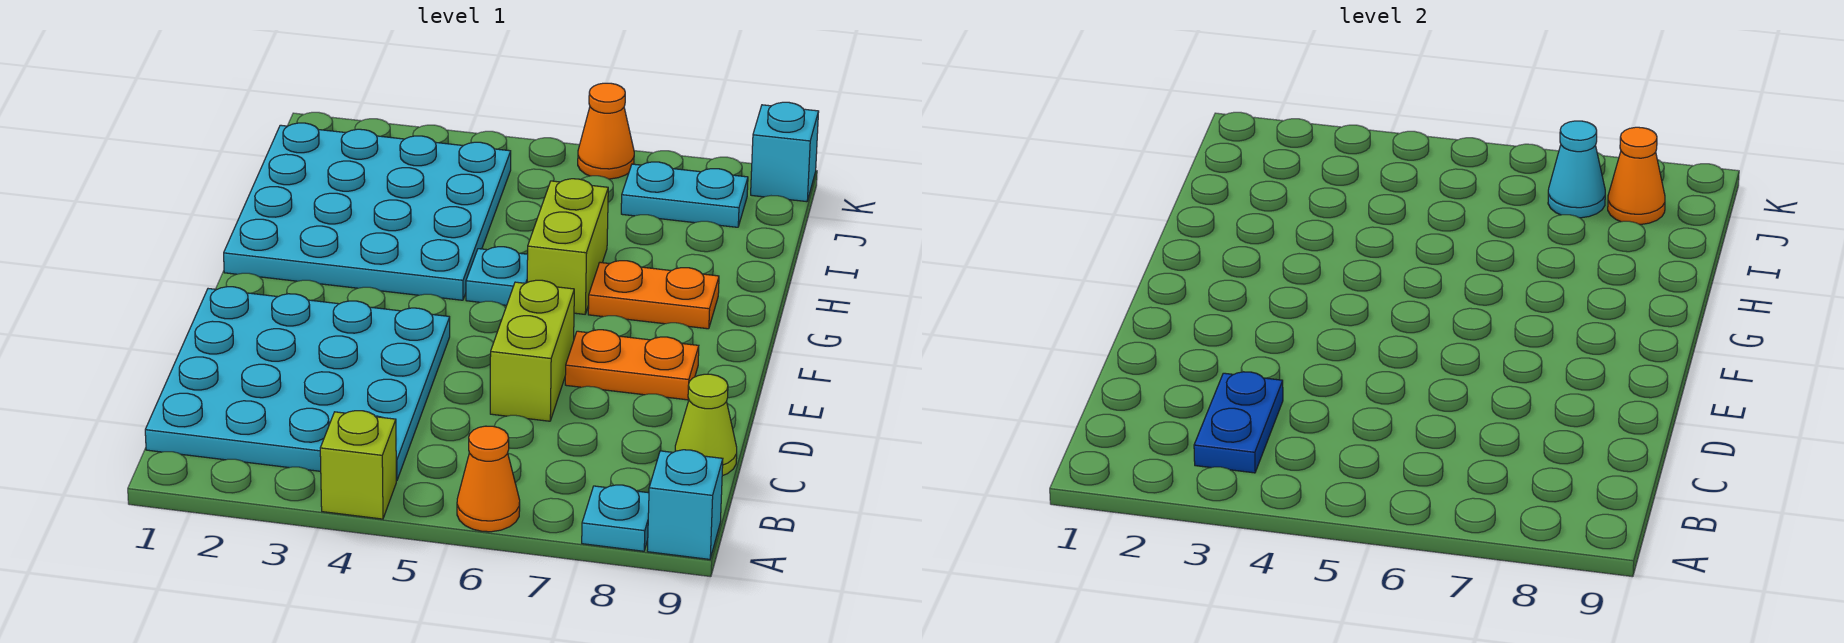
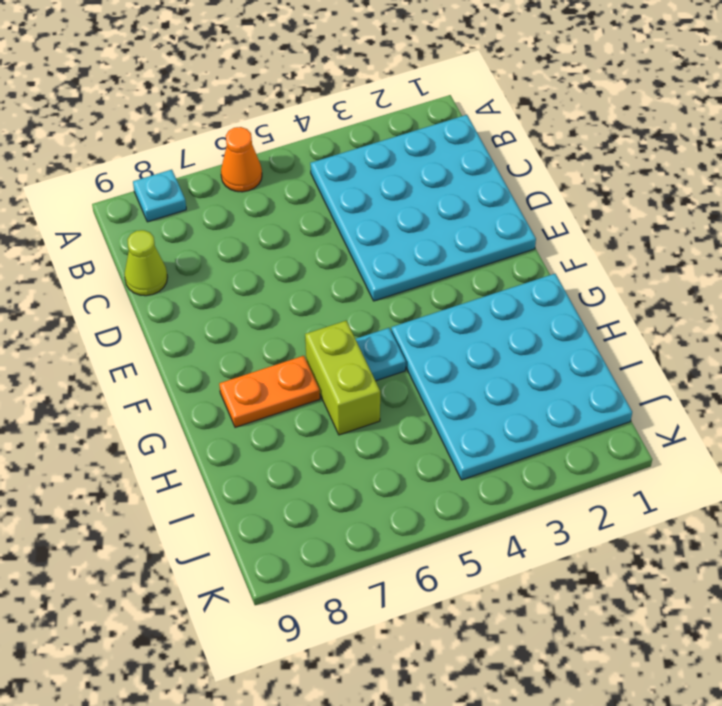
none -> lime brick A4 level 1
none -> cyan brick A9 level 1
none -> lime brick D6:E6 level 1

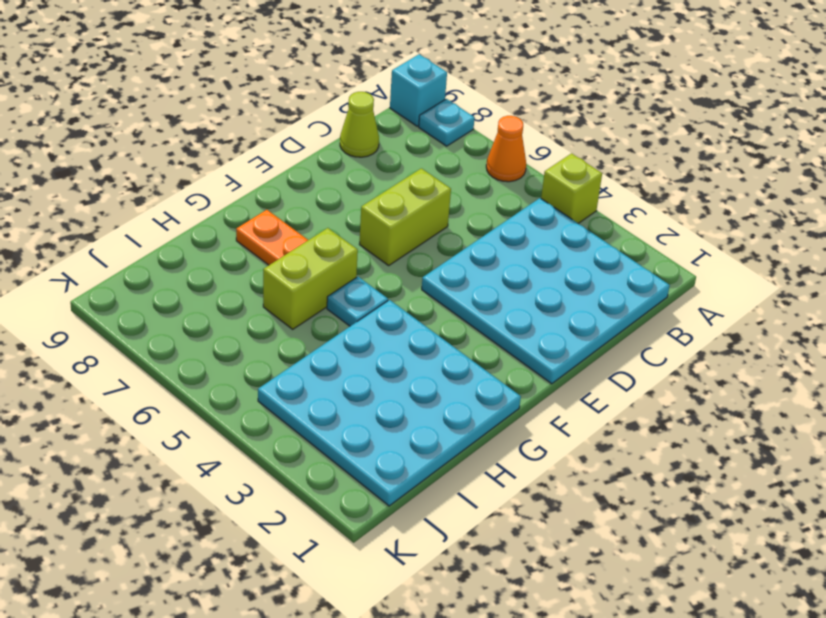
none -> orange plate E7:E8 level 1
none -> cyan plate J7:J8 level 1
none -> orange cone K6 level 1

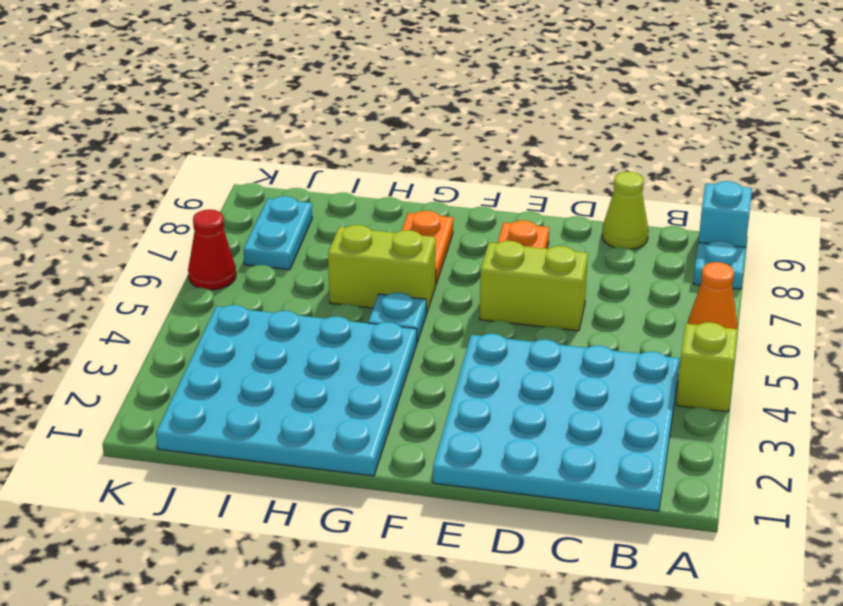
red cone K6 level 1 -> orange cone K6 level 1
none -> cyan brick K9 level 1
none -> blue plate B3:C3 level 2
none -> cyan cone J7 level 2

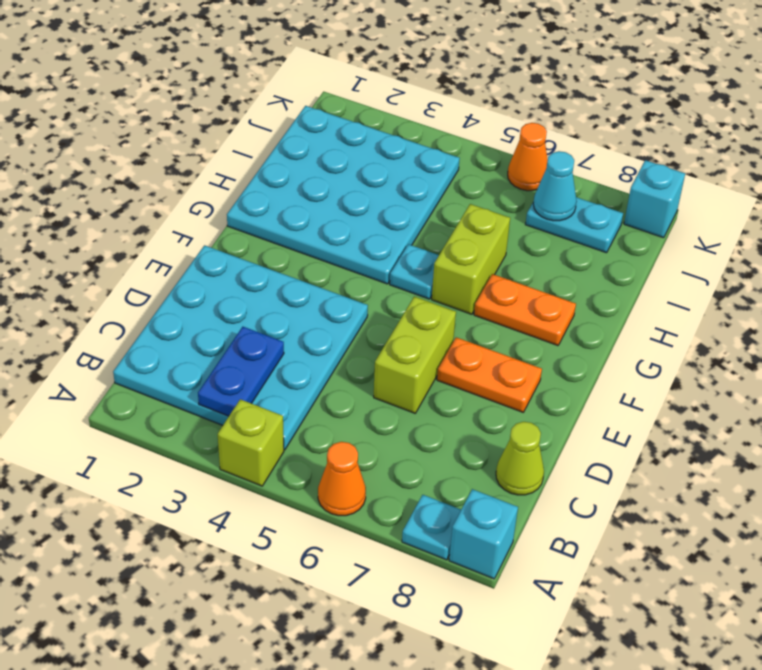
none -> orange cone J8 level 2

